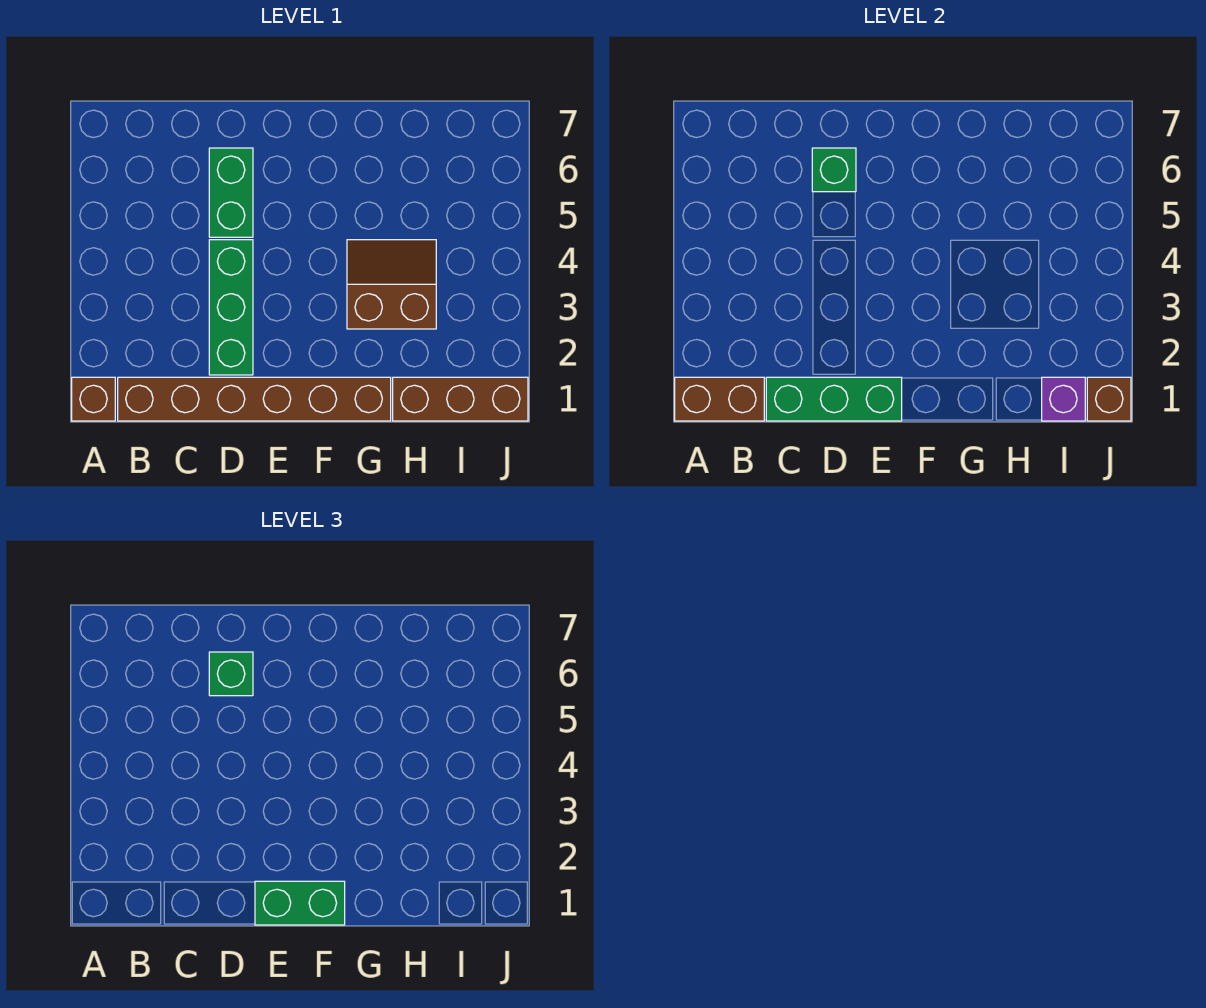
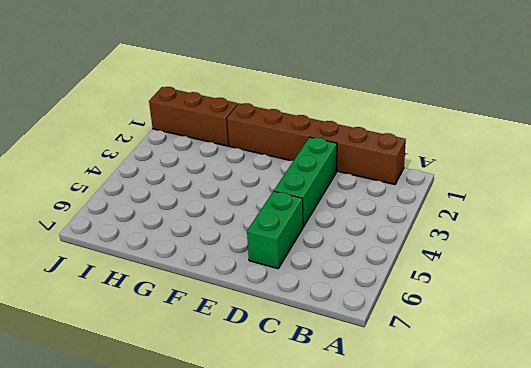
none -> brown brick A1 level 1
none -> brown slope G3:H4 level 1 top 3
none -> brown brick A1:B1 level 2

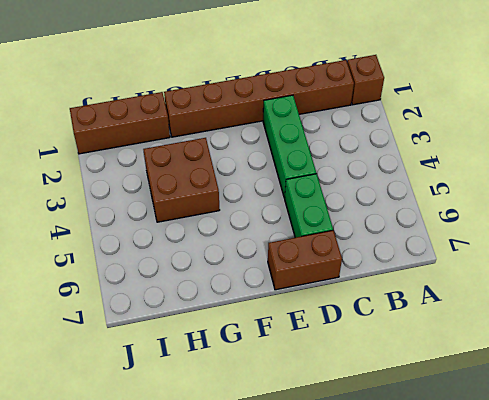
brown brick D7:E7 level 1 -> brown brick A1:B1 level 2
brown brick G3:H4 level 1 -> brown slope G3:H4 level 1 top 3
none -> green brick C1:E1 level 2
none -> green brick D6 level 2
none -> purple brick I1 level 2

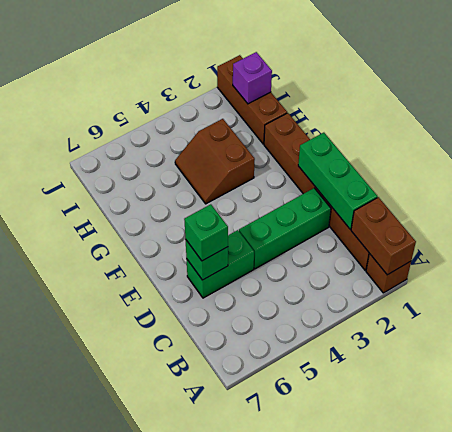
none -> brown brick J1 level 2
none -> green brick E1:F1 level 3

